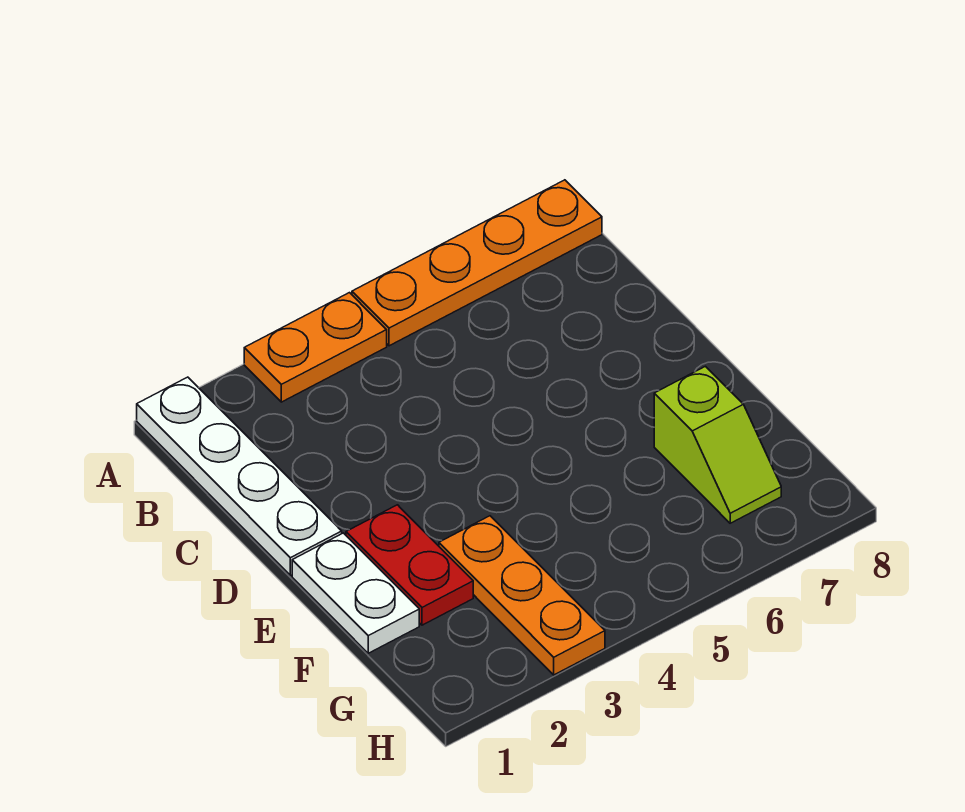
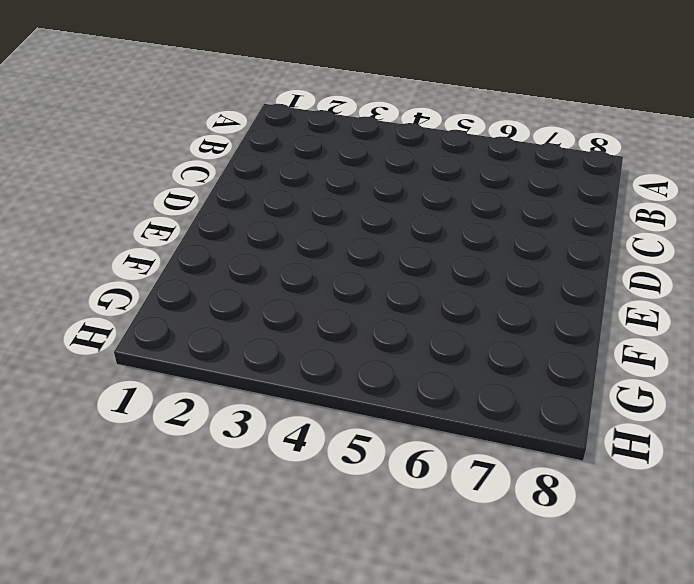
none -> white plate A1:D1 level 1
none -> orange plate A3:A4 level 1

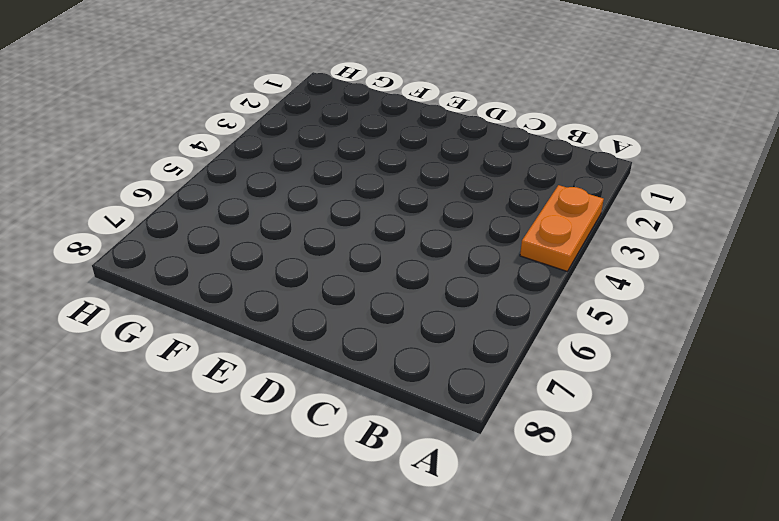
none -> white plate A1:D1 level 1
none -> orange plate A5:A8 level 1

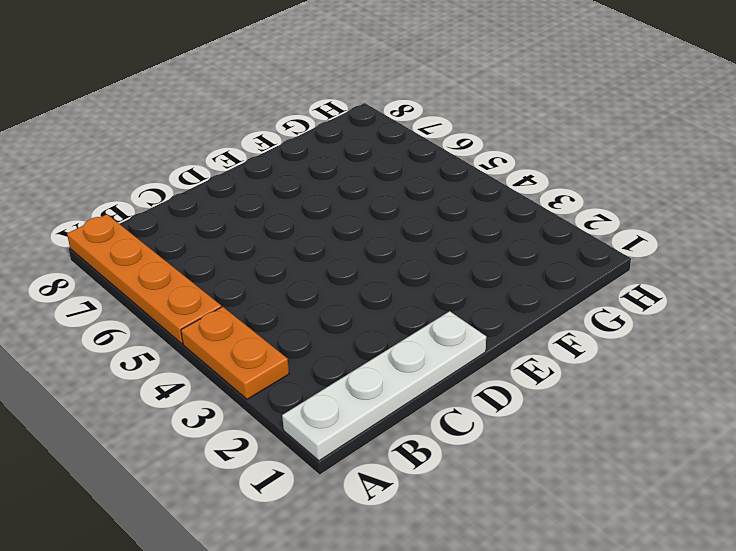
none -> white plate E1:F1 level 1
none -> red plate E2:F2 level 1

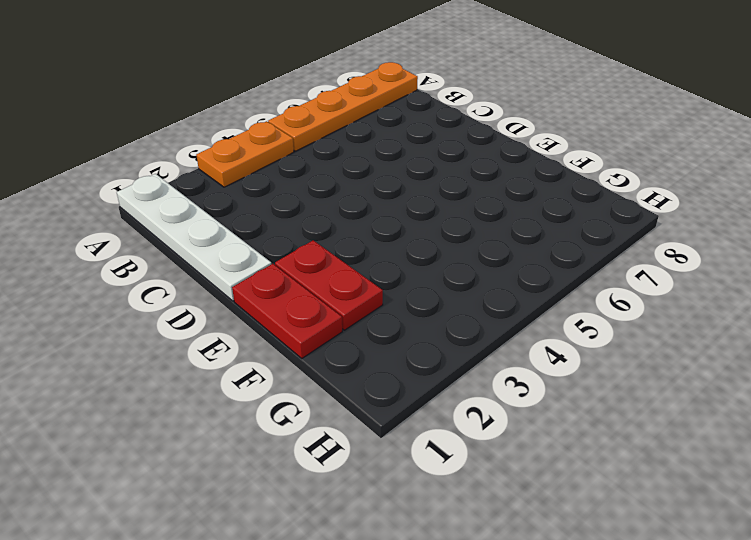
red plate E1:F1 level 1 -> white plate E1:F1 level 1
none -> orange plate F3:H3 level 1
none -> lime slope F7:G7 level 1 top F

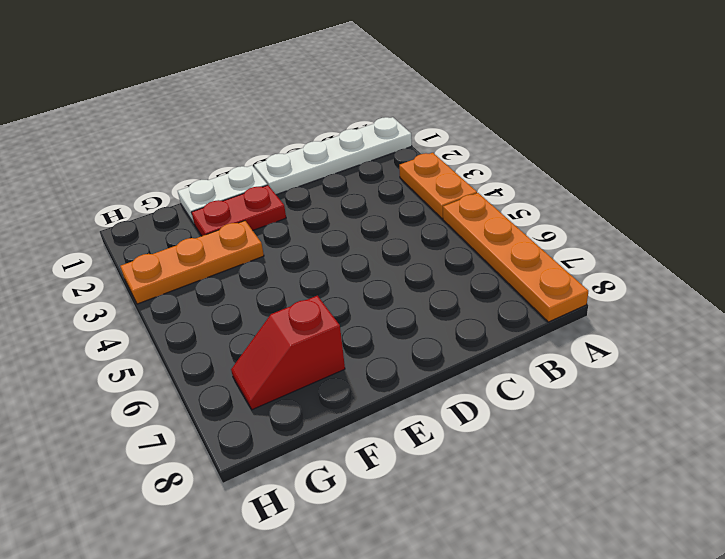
red slope F7:G7 level 1 top F -> lime slope F7:G7 level 1 top F

